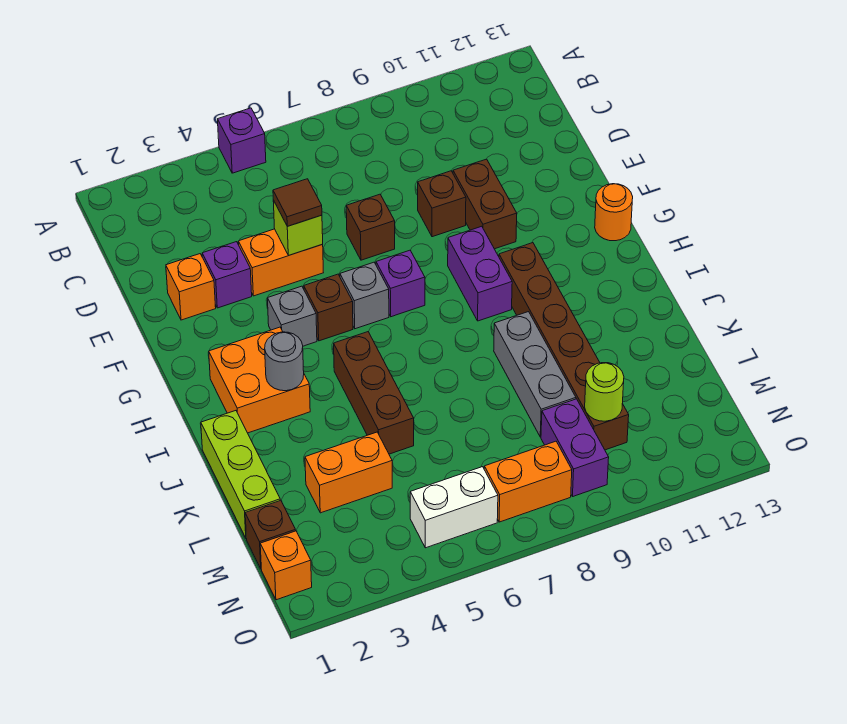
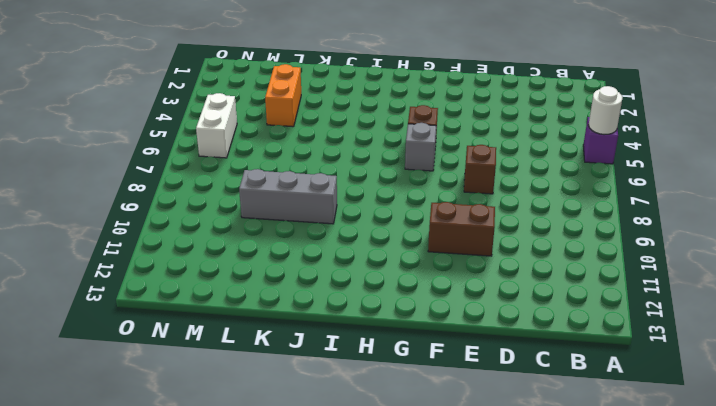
white round brick A5 level 2 -> none
none -> orange brick E2 level 1
none -> purple brick E3 level 1
none -> orange brick E4:E5 level 1

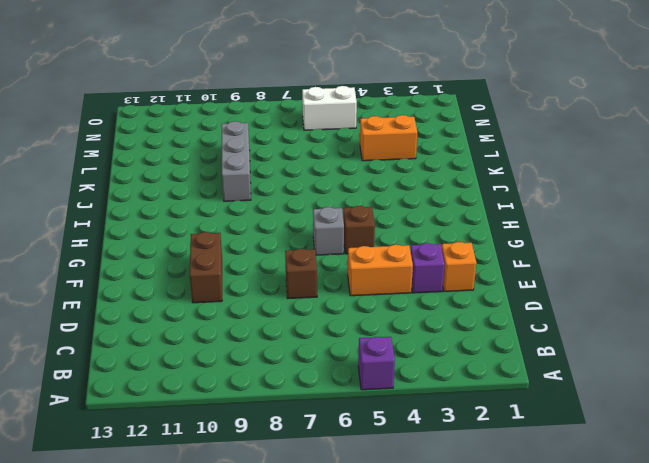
none -> brown brick E9 level 1
none -> grey brick G4 level 1
none -> purple brick G7 level 1

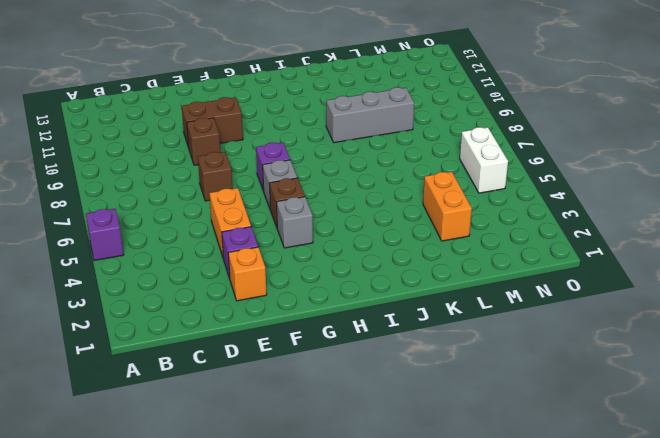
none -> purple brick G9:H9 level 1
none -> orange round brick G13 level 1
none -> orange brick H2:I3 level 1

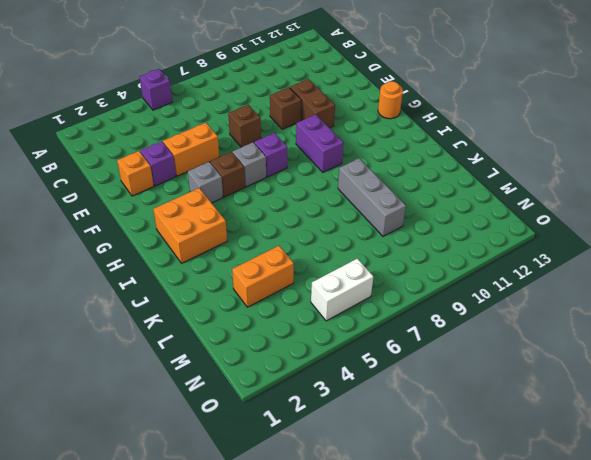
none -> brown brick H10:M10 level 1
none -> brown brick I5:K5 level 1
none -> lime brick J1:L1 level 1

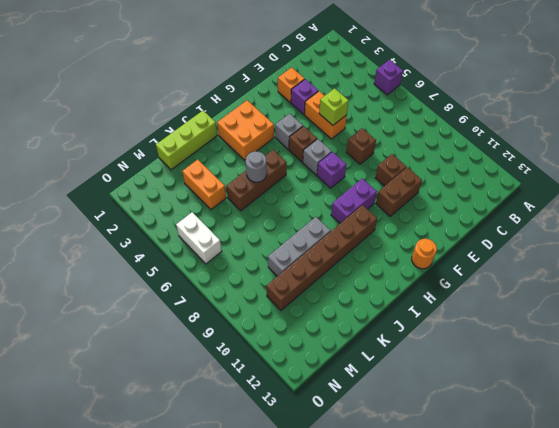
grey round brick J5 level 2 -> grey round brick I3 level 2
none -> brown brick M1 level 1
none -> purple brick M9:N9 level 1
none -> orange brick N1 level 1

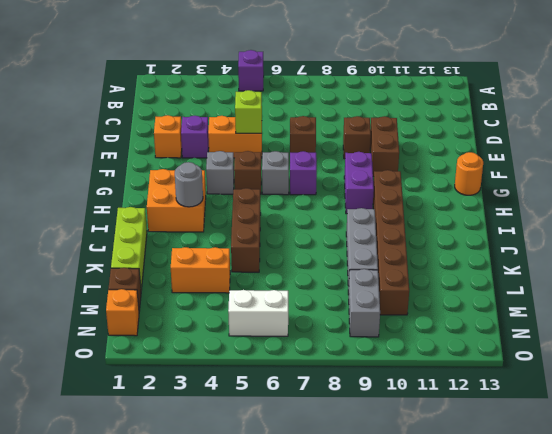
grey brick M9:N9 level 1 -> purple brick M9:N9 level 1
none -> orange brick N7:N8 level 1
none -> lime round brick M10 level 2
none -> brown tile E5 level 3

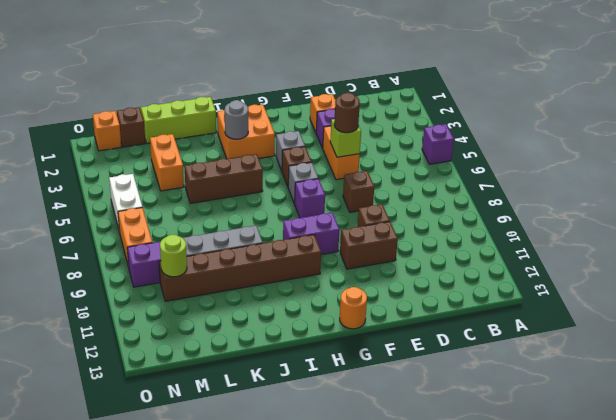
brown round brick E5 level 3 -> brown tile E5 level 3

